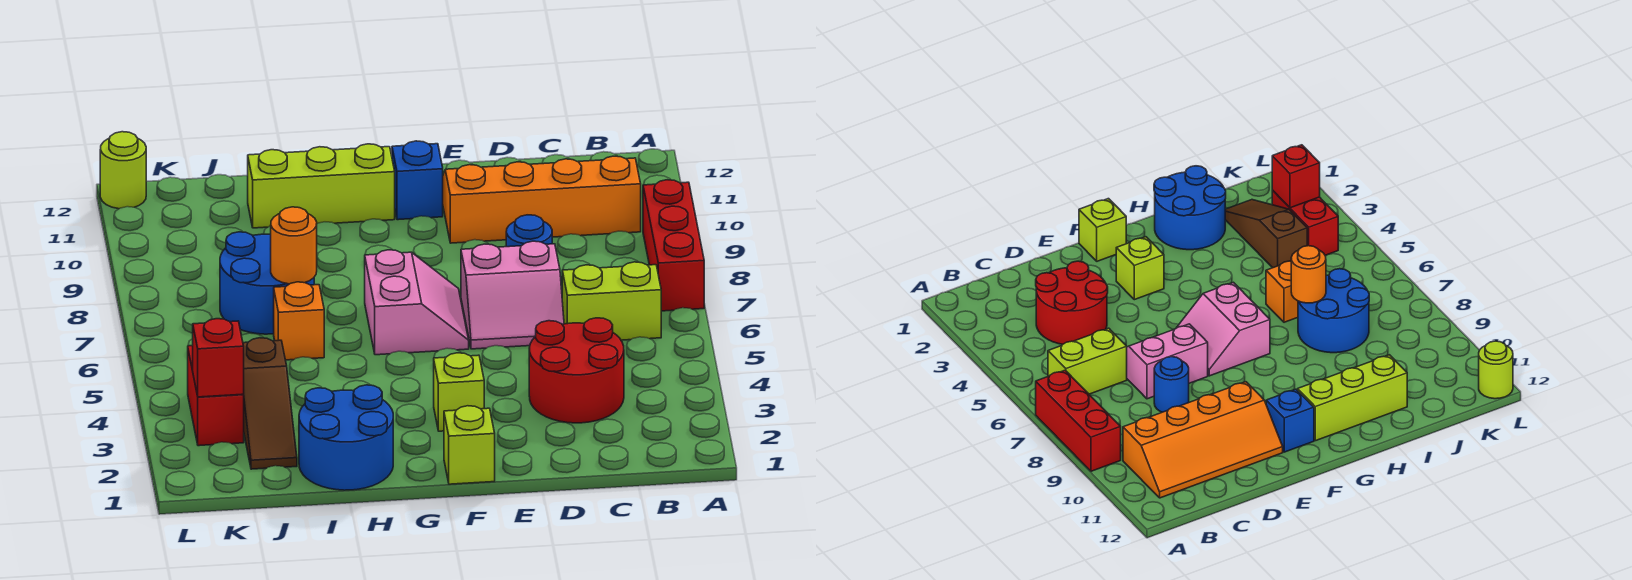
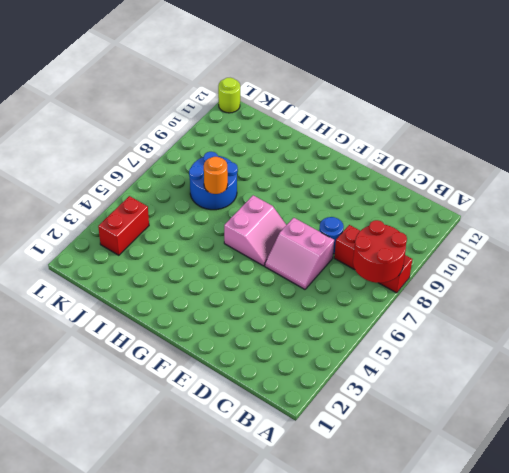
red round brick A7:B8 level 2 -> red round brick C3:D4 level 1
red brick A8:C8 level 1 -> red brick A7:A9 level 1
none -> lime brick B6:C6 level 1
none -> orange slope B10:E11 level 1 top 10
none -> lime brick F1 level 1

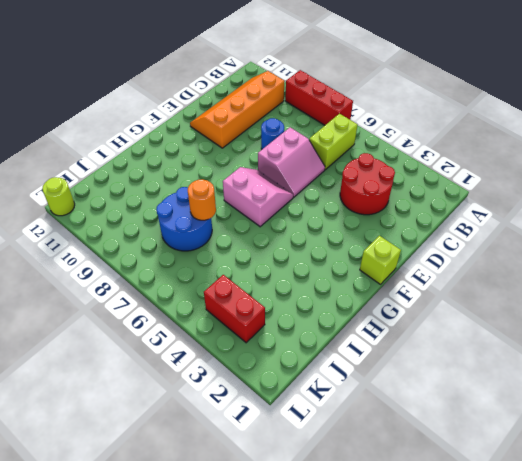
none -> lime brick F3 level 1
none -> blue brick F11 level 1
none -> lime brick G11:I11 level 1

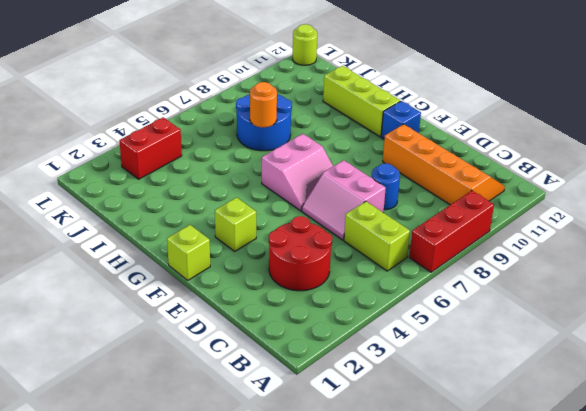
none -> blue round brick H1:I2 level 1
none -> orange brick I6 level 1
none -> brown slope J2:J4 level 1 top 4

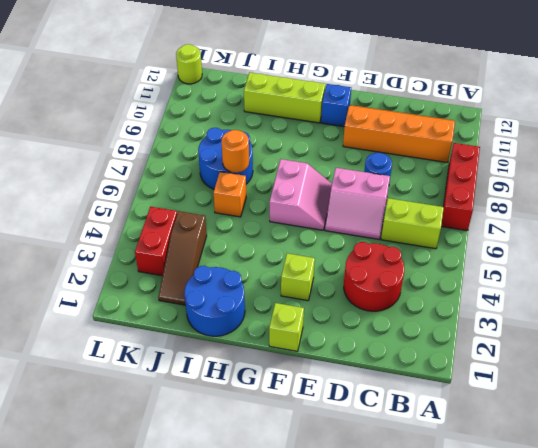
none -> red brick K3 level 2

